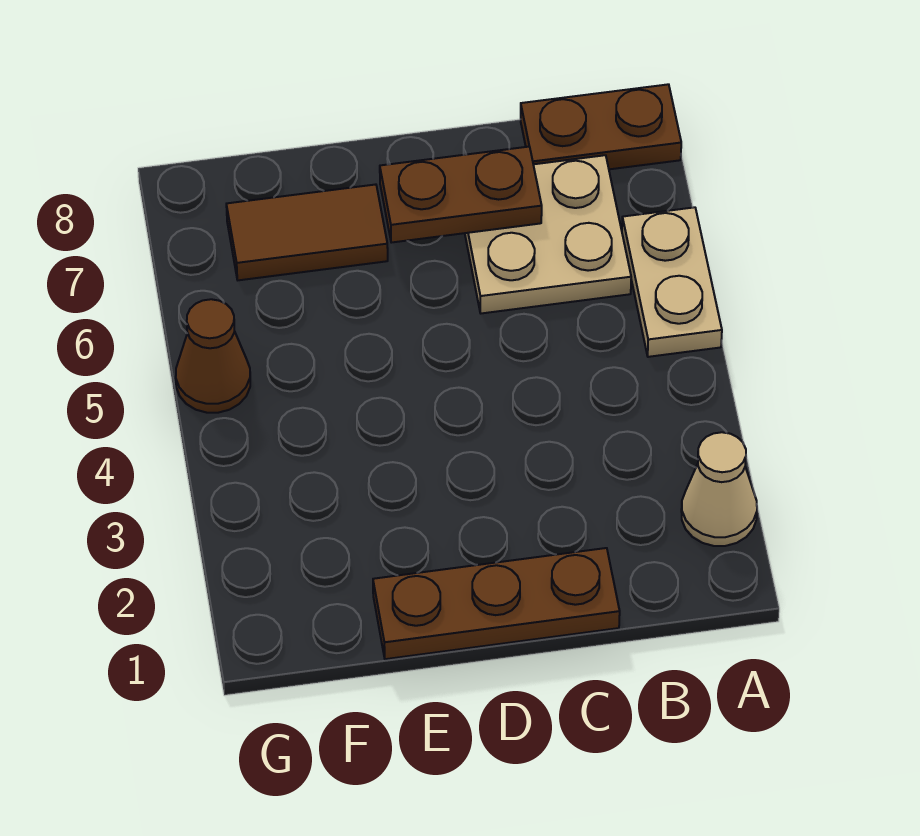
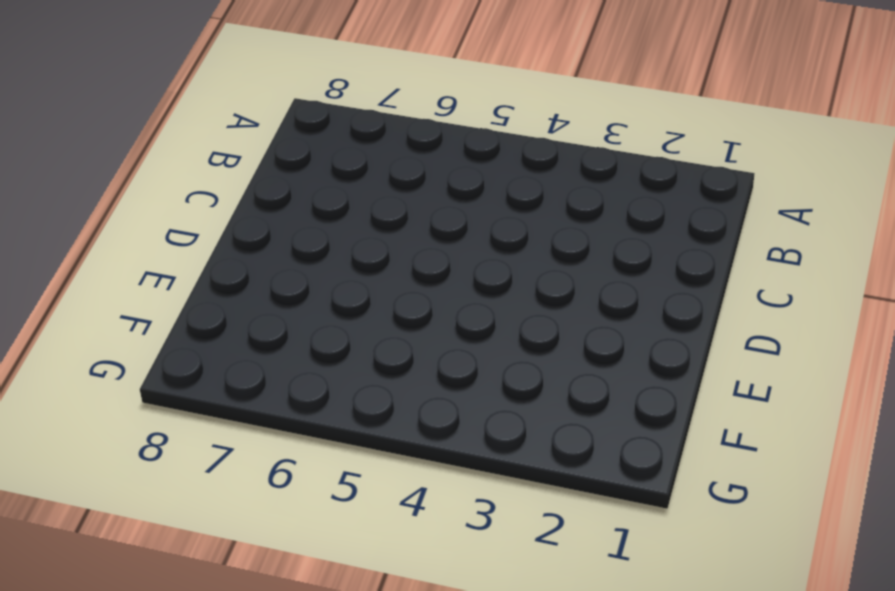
none -> tan cone A2 level 1
none -> tan plate A5:A6 level 1

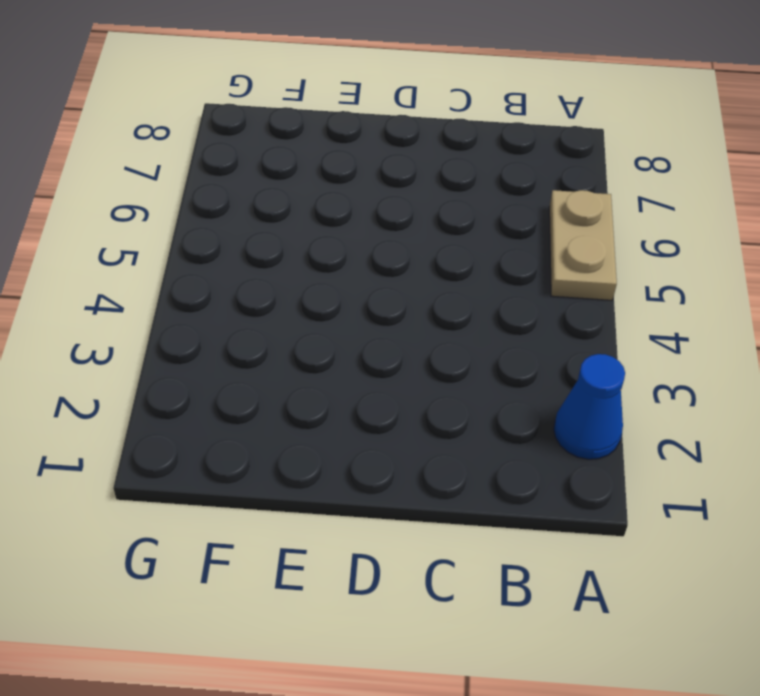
blue cone A2 level 1 -> tan cone A2 level 1
none -> brown plate A8:B8 level 1
none -> tan plate B6:C7 level 1

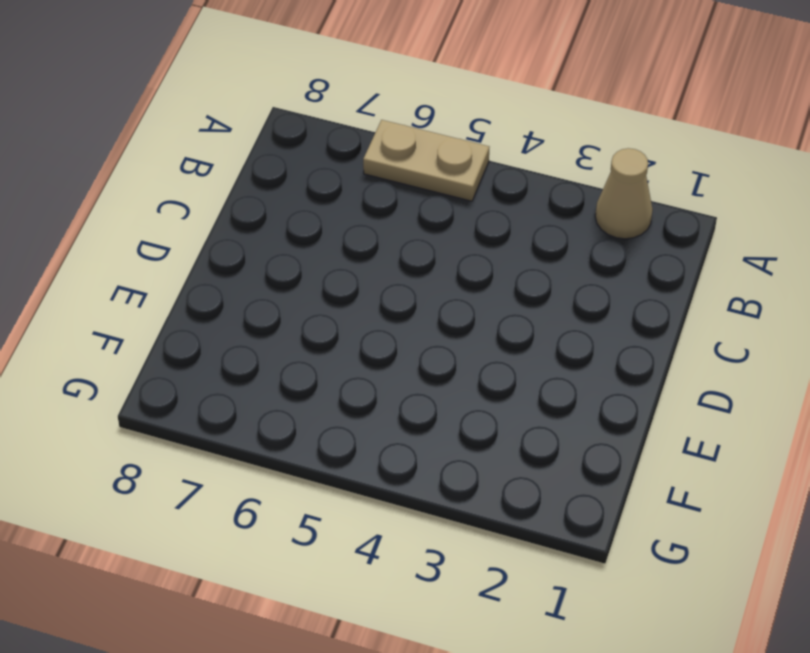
none -> brown plate A8:B8 level 1
none -> tan plate B6:C7 level 1

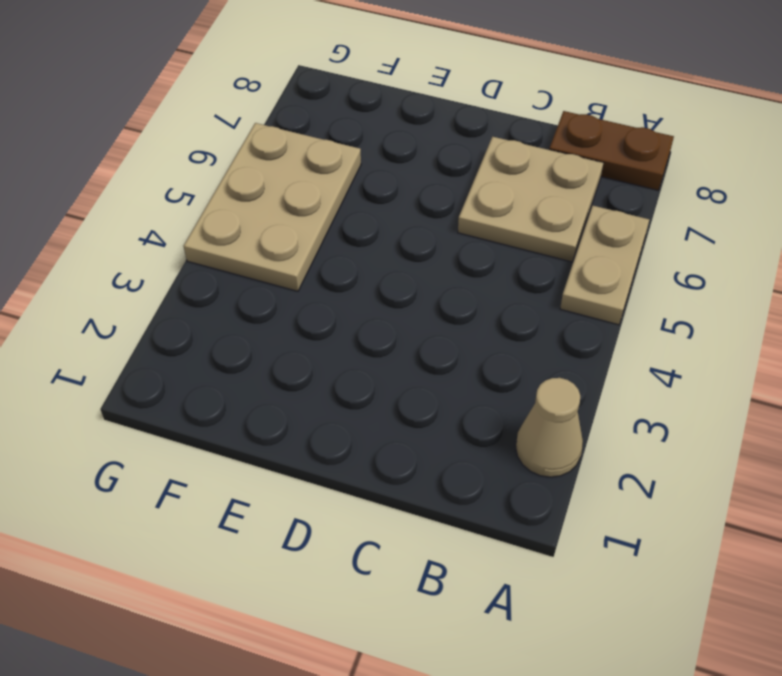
tan plate F4:G6 level 1 -> brown cone G5 level 1
none -> brown plate C1:E1 level 1
none -> brown tile E7:F7 level 1

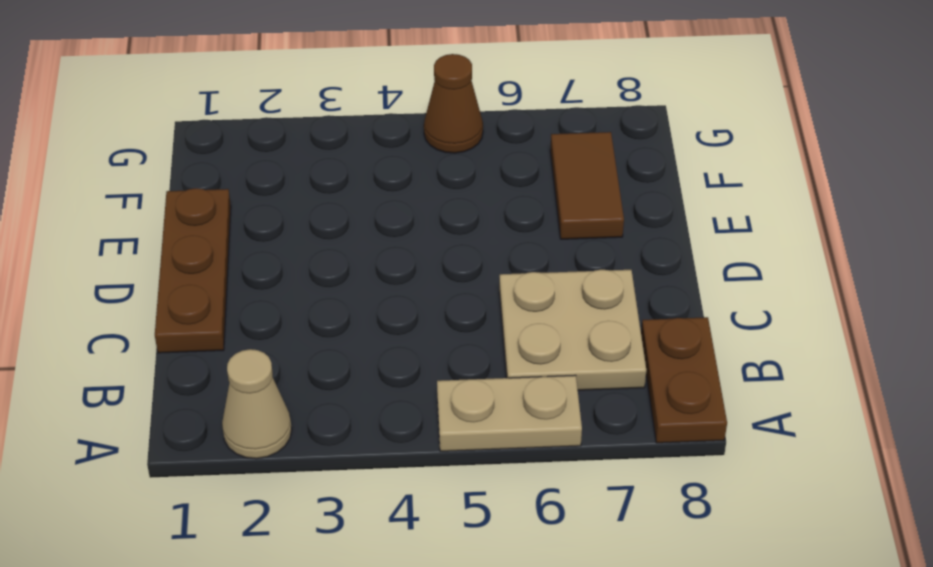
none -> brown plate C7:D7 level 2

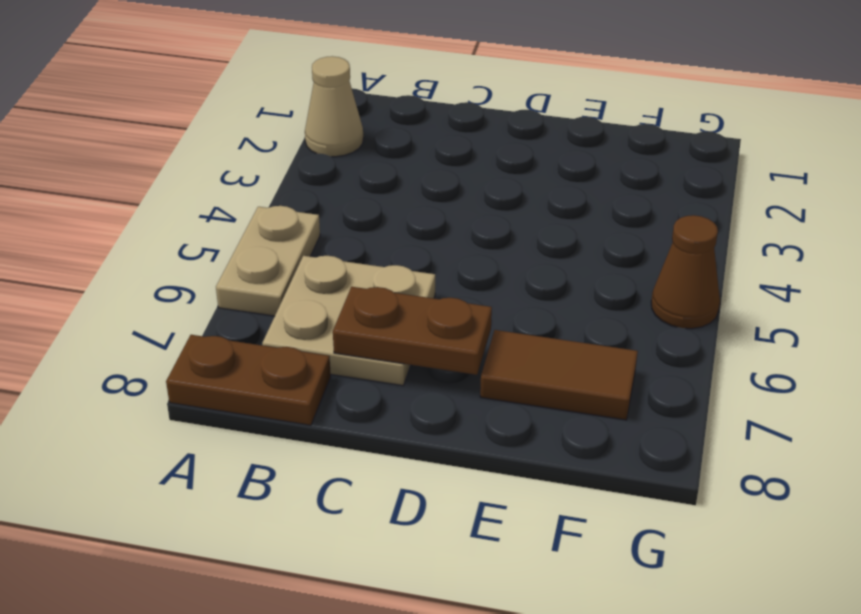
none -> brown plate C1:E1 level 1

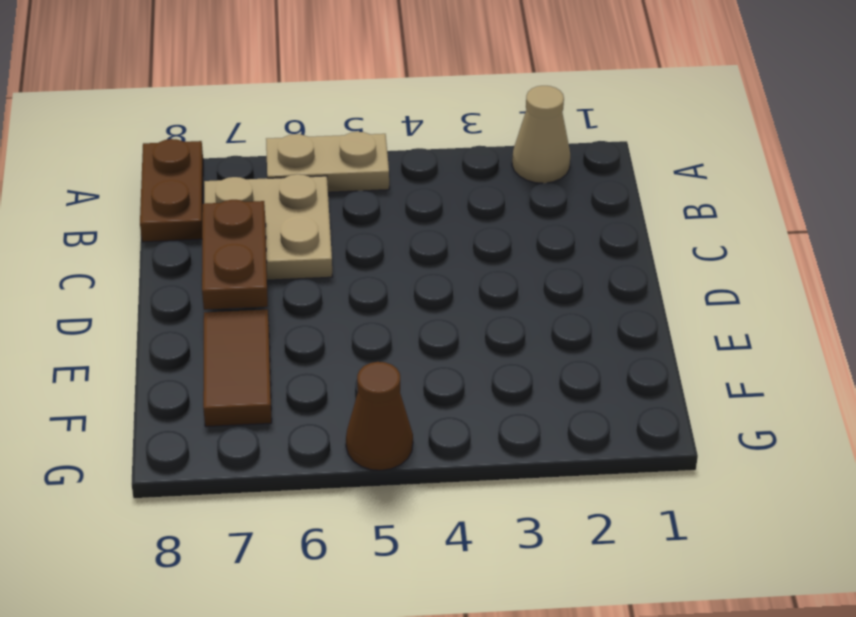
none -> brown plate C1:E1 level 1

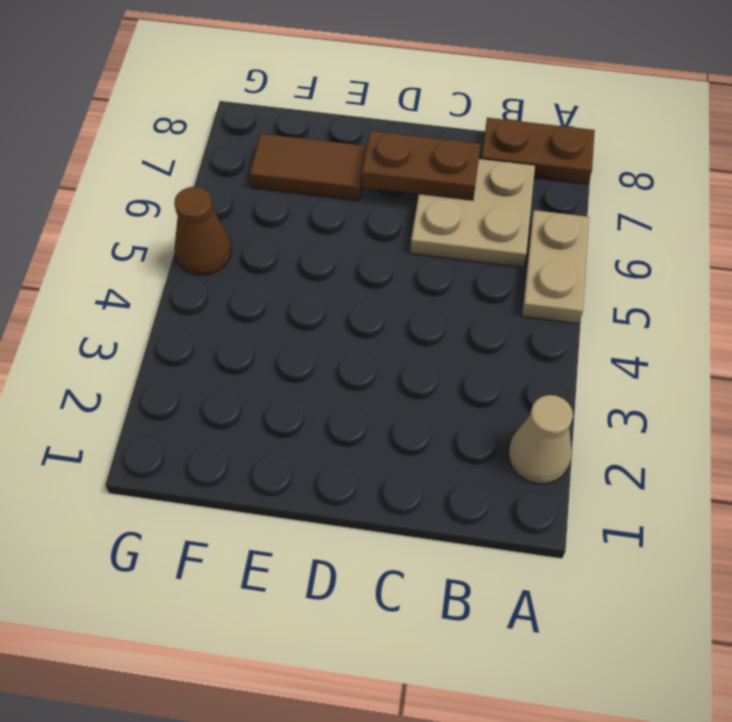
none -> brown plate C1:E1 level 1

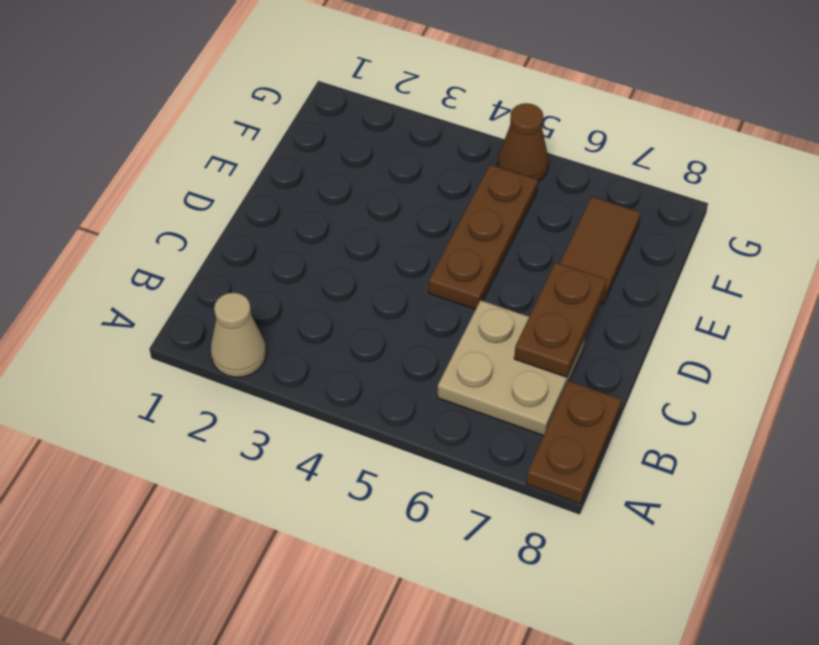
brown plate D5:F5 level 1 -> brown plate C1:E1 level 1
none -> tan plate A5:A6 level 1

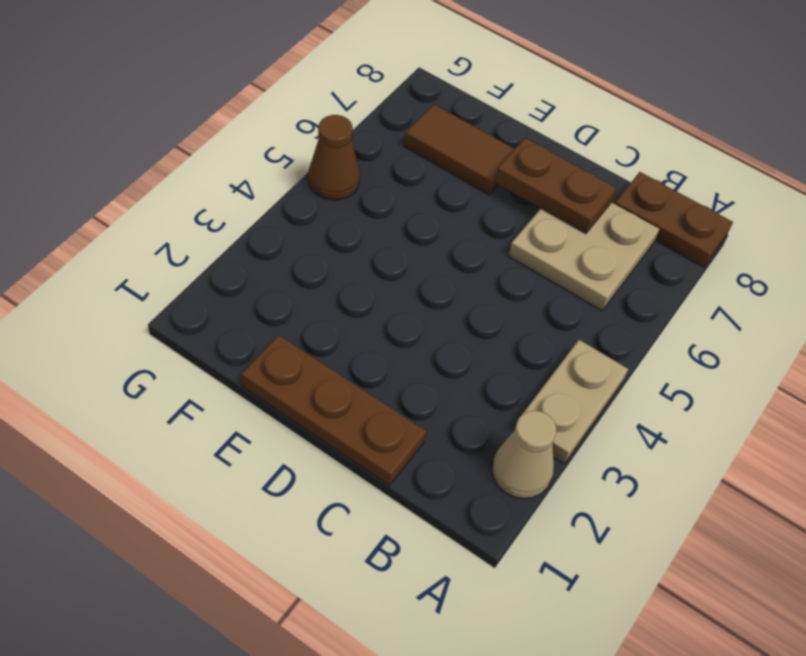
tan plate A3:A4 level 1 -> tan plate A5:A6 level 1

